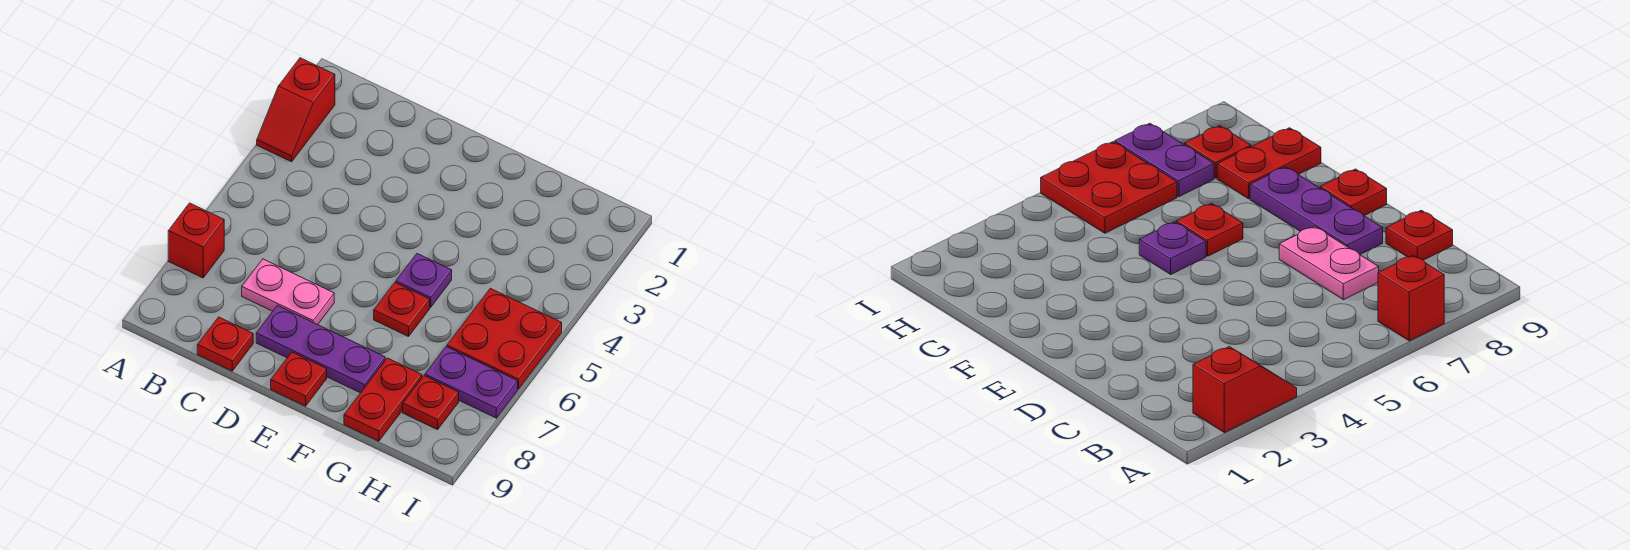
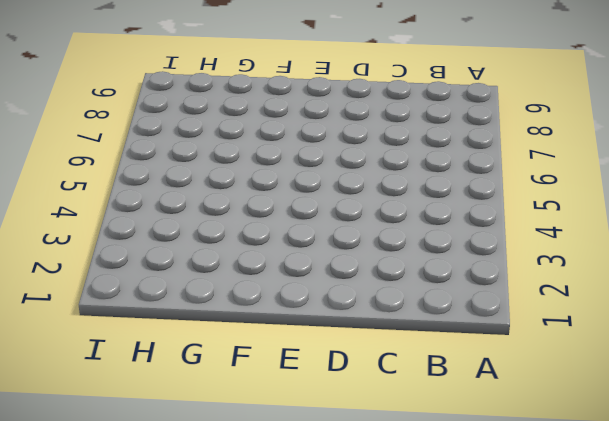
none -> red slope A2:A3 level 1 top 2
none -> red brick A7 level 1
none -> pink plate C7:D7 level 1

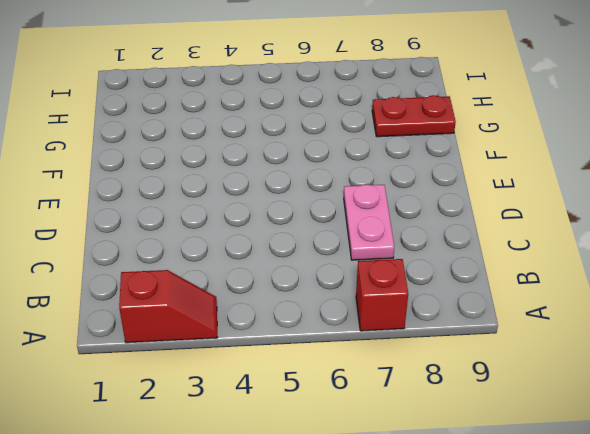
none -> red plate C9 level 1
none -> purple plate D8:F8 level 1
none -> red plate E9 level 1

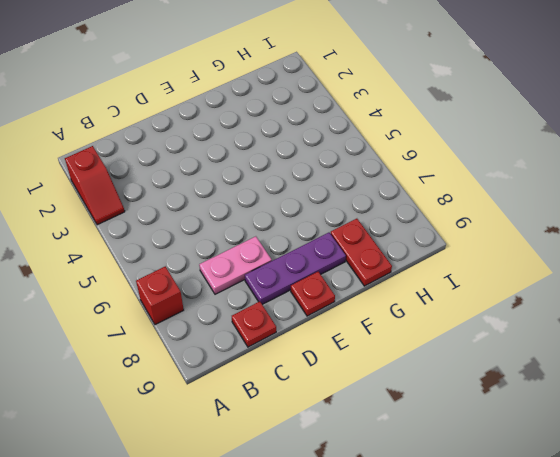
none -> purple plate F5 level 1
none -> red plate F6 level 1
none -> red plate H5:I6 level 1

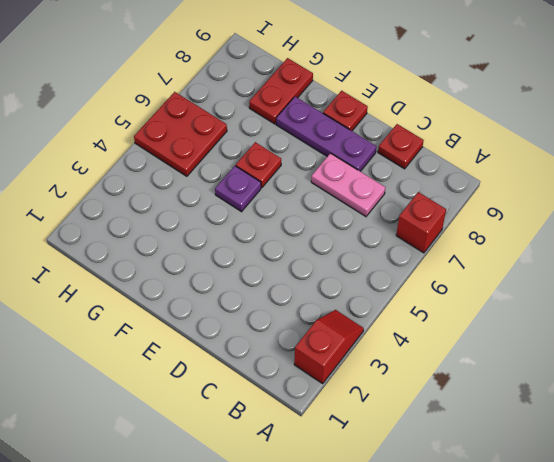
none -> purple plate H7:I7 level 1
none -> red plate H8 level 1

